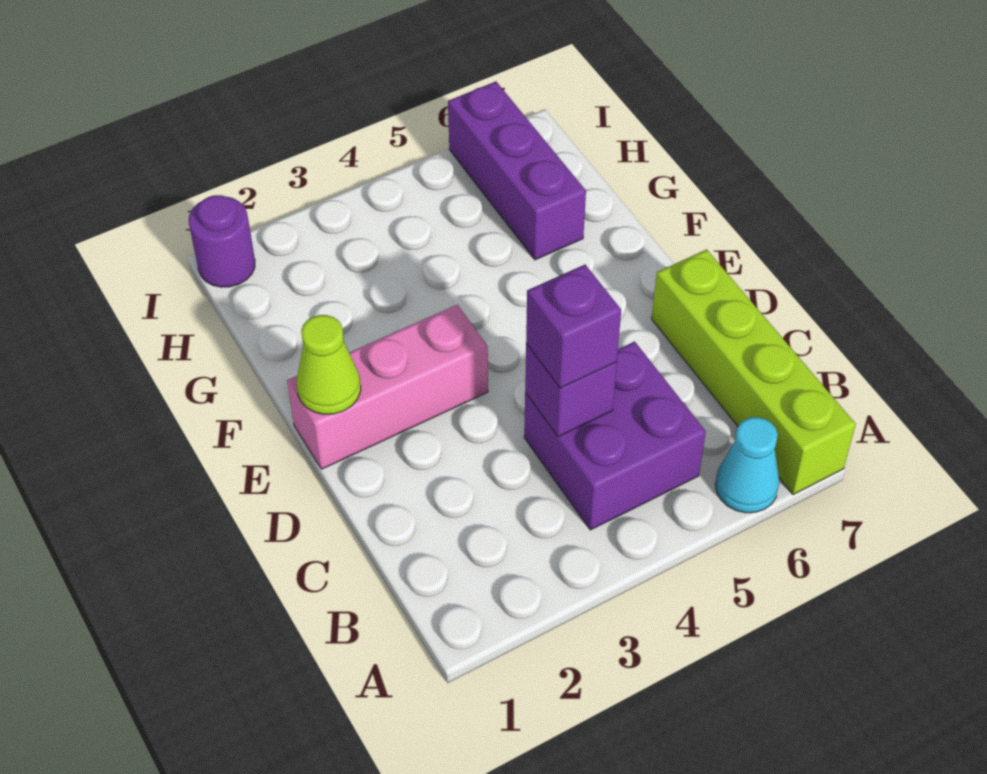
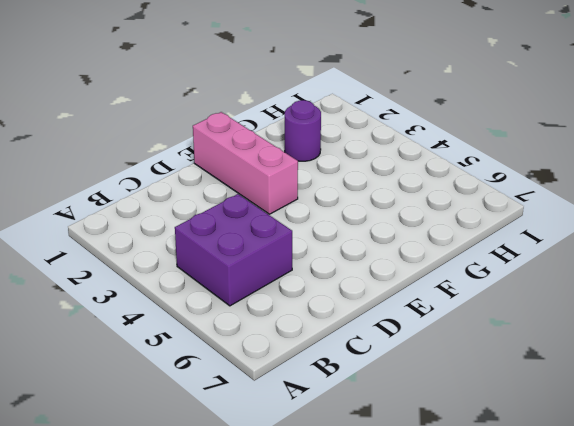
purple round brick G2 level 1 -> purple round brick I1 level 1
none -> cyan cone A6 level 1
none -> lime brick A7:D7 level 1

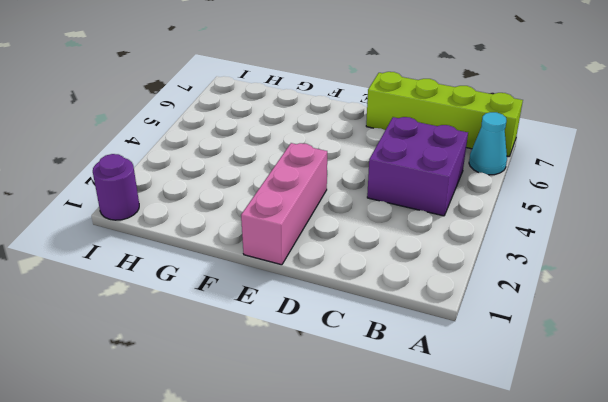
none -> purple brick G6:I6 level 1
none -> purple brick C4 level 2

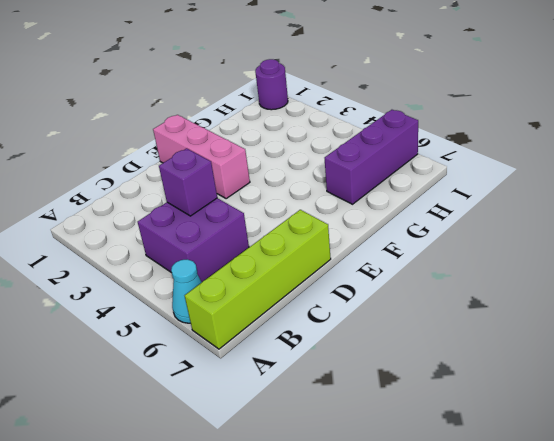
none -> lime cone E1 level 2
none -> purple brick C4 level 3

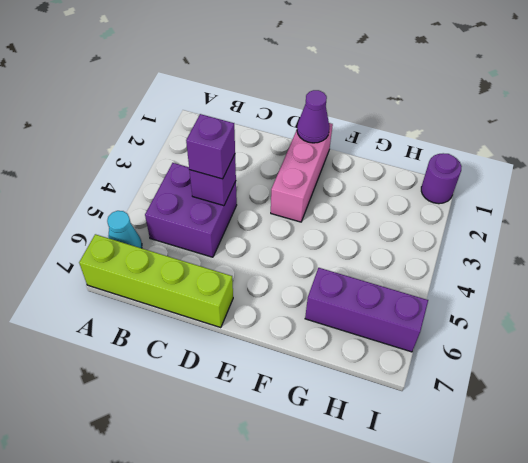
purple cone E1 level 2 -> lime cone E1 level 2

